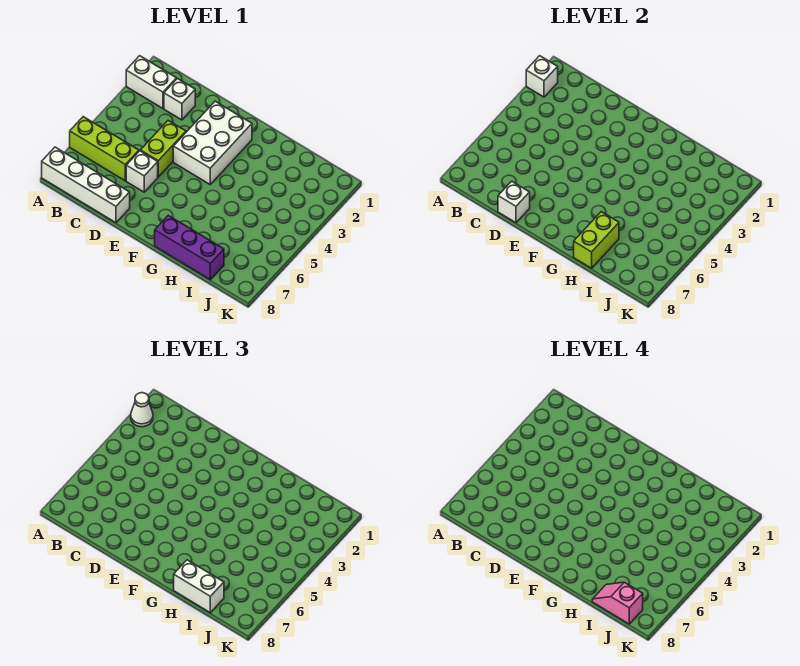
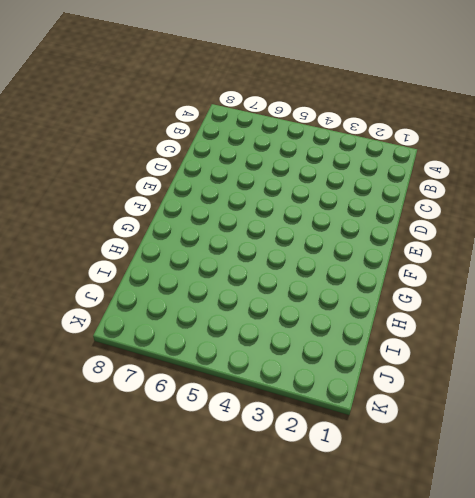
none -> white brick A2:B2 level 1
none -> lime brick A6:C6 level 1
none -> white brick A8:D8 level 1

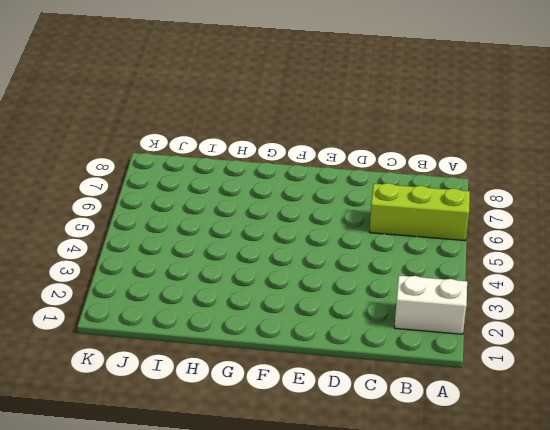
none -> white brick A8:D8 level 1
none -> white brick C2 level 1
none -> lime brick D4:D5 level 1

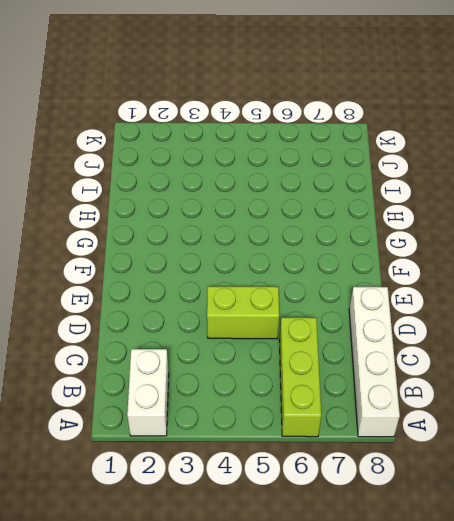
none -> white brick C2 level 1
none -> white brick D6 level 1
none -> white brick E2:F4 level 1

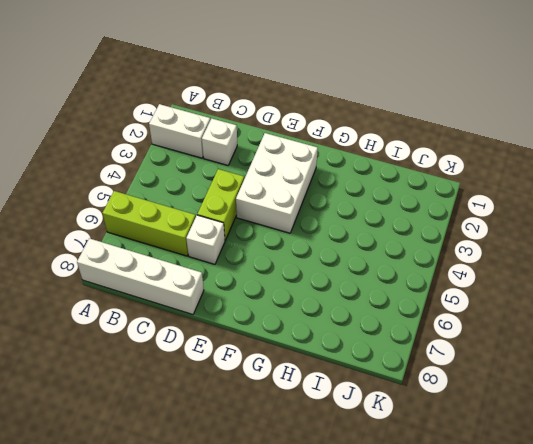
none -> purple brick G8:I8 level 1
none -> white brick A2 level 2
none -> white brick D8 level 2

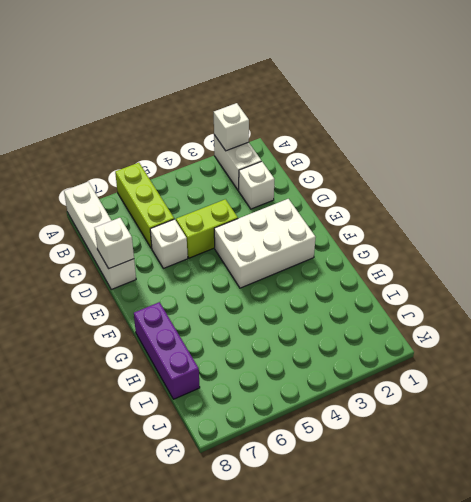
none -> lime brick H7:H8 level 2
none -> white cone A2 level 3
none -> white brick H8:I8 level 3

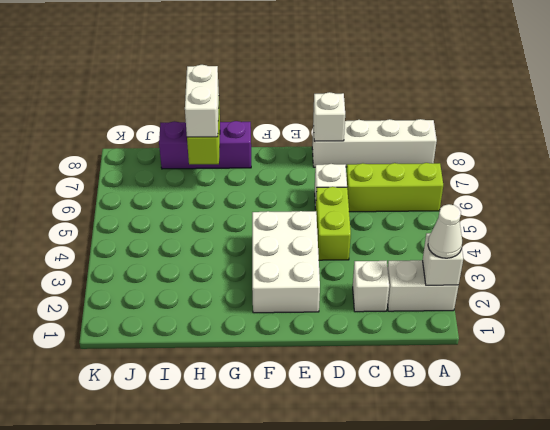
white brick H7:H8 level 3 -> white brick H8:I8 level 3
none -> pink slope I8:J8 level 4 top J

